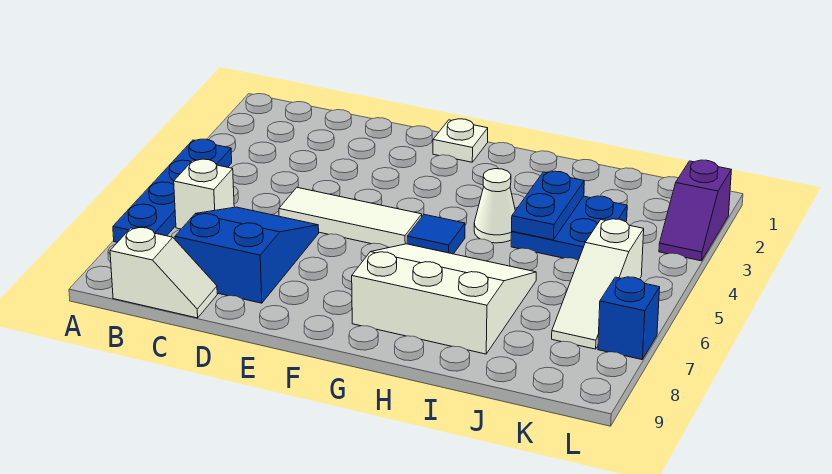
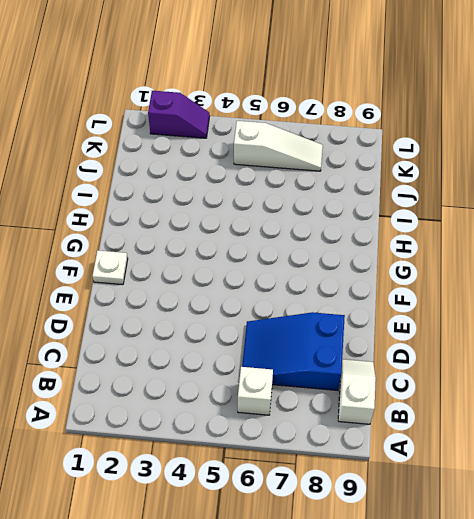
none -> blue plate A4:A7 level 1
none -> white tile D5:F5 level 1
none -> blue tile G5 level 1

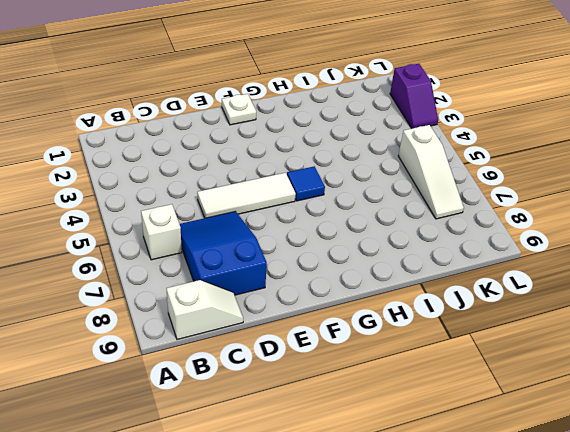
none -> blue plate A4:A7 level 1
none -> white slope G6:I8 level 1 top 8
none -> white cone H4 level 1

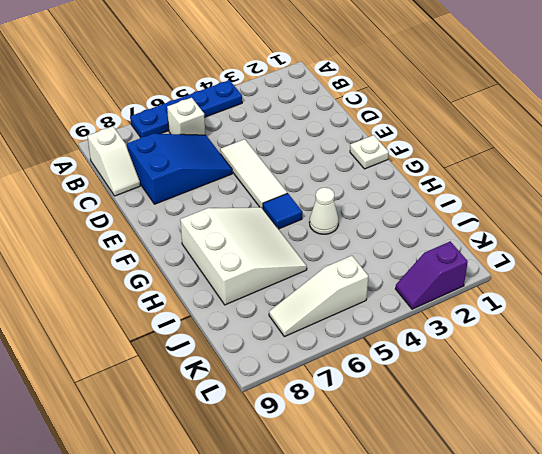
none -> blue plate I3:J4 level 1
none -> blue brick L7 level 1
none -> blue plate I3:I4 level 2

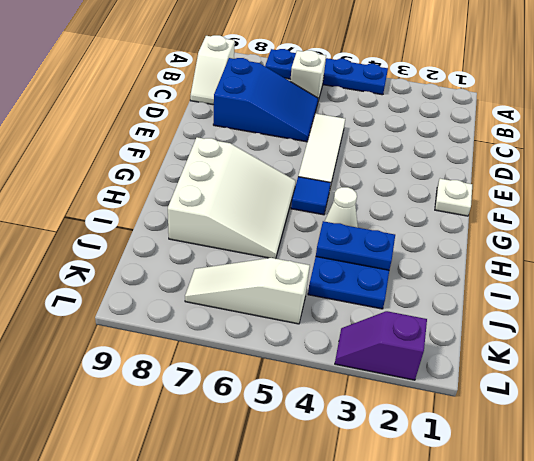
none -> blue brick L7 level 1

